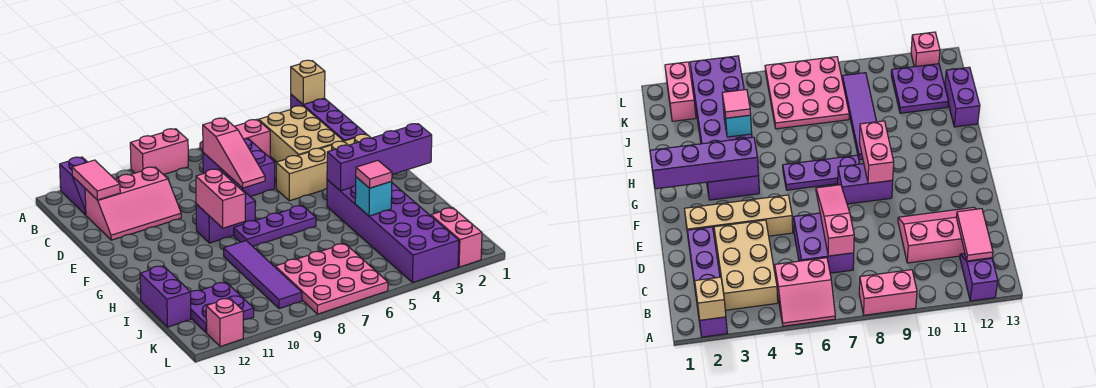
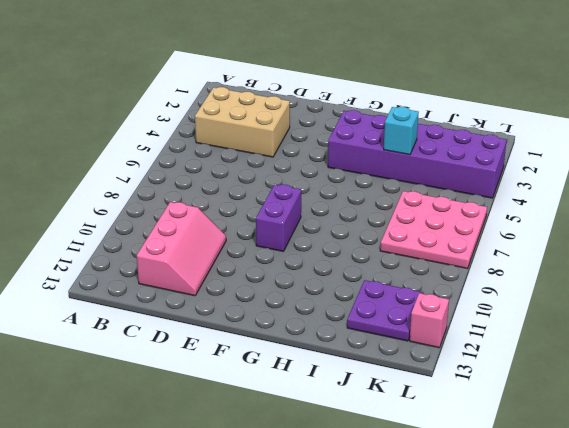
none -> purple brick A2:D2 level 1
none -> pink slope A5:B6 level 1 top B
none -> pink brick A8:A9 level 1

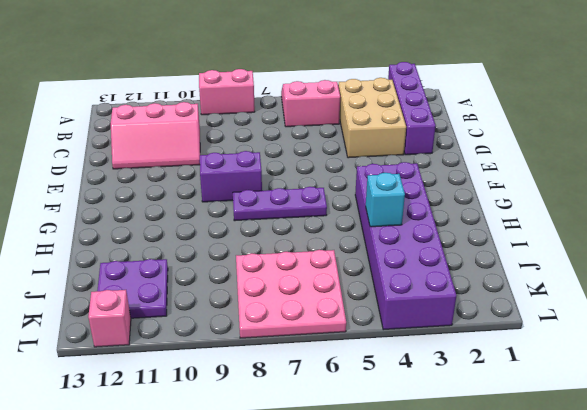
none -> purple slope A12:B12 level 1 top A
none -> purple brick C6:D7 level 1
none -> tan brick E2:E5 level 1

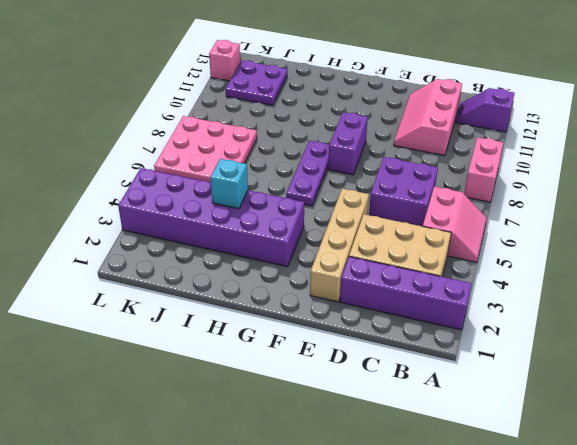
none -> purple tile H9:K9 level 1
none -> purple brick I13:J13 level 1
none -> pink brick K2:L2 level 1

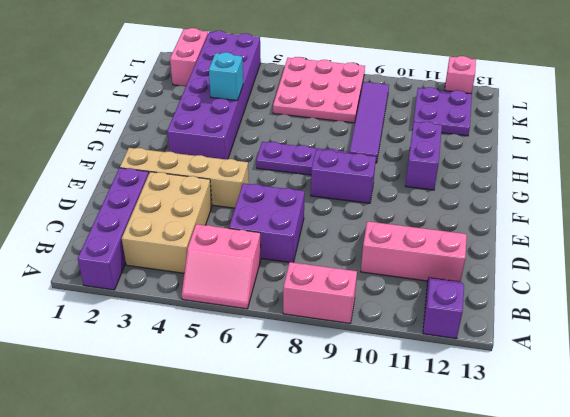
purple brick G11:H11 level 1 -> purple brick I13:J13 level 1
none -> tan brick A2 level 2
none -> pink tile B12:C12 level 2
none -> pink slope C7:E7 level 2 top C

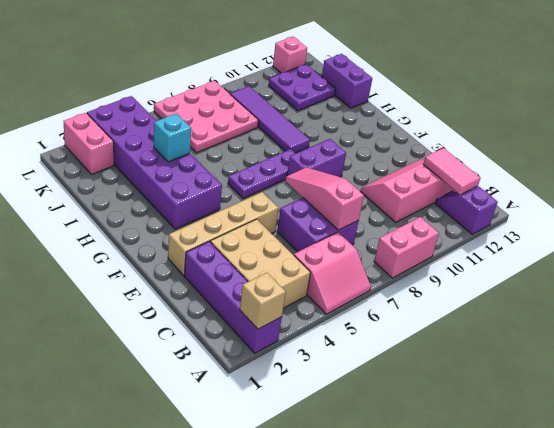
none -> pink brick F9:G9 level 2
none -> purple brick G1:G4 level 2
none -> pink tile I4 level 3

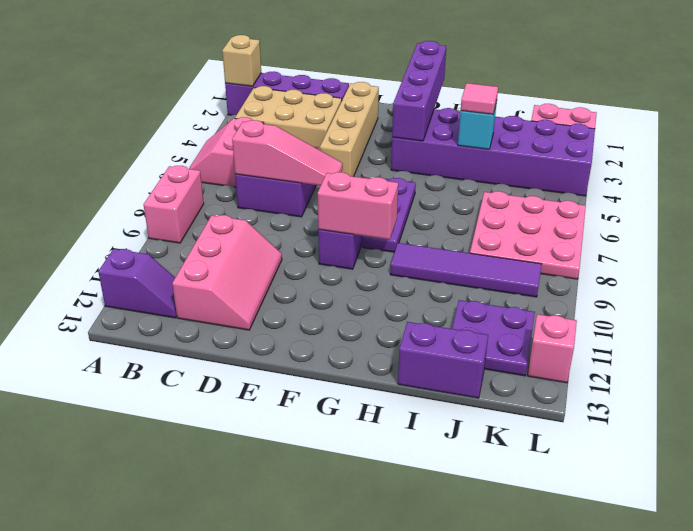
none -> pink tile B12:C12 level 2

